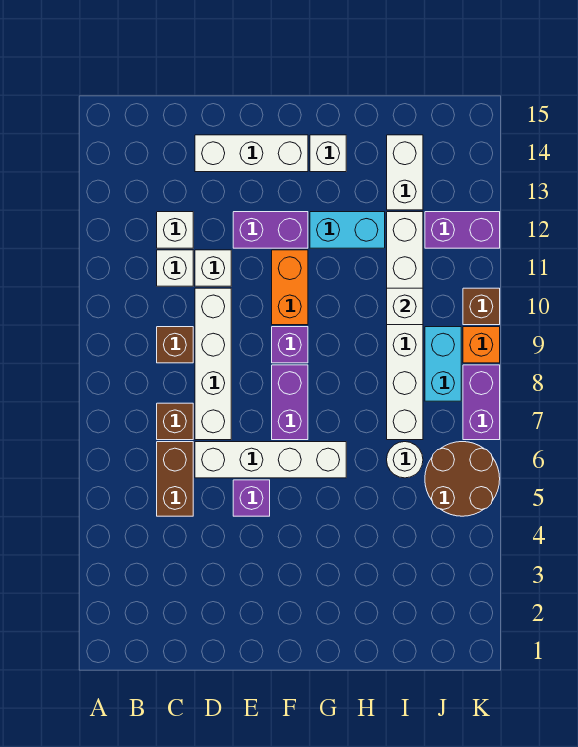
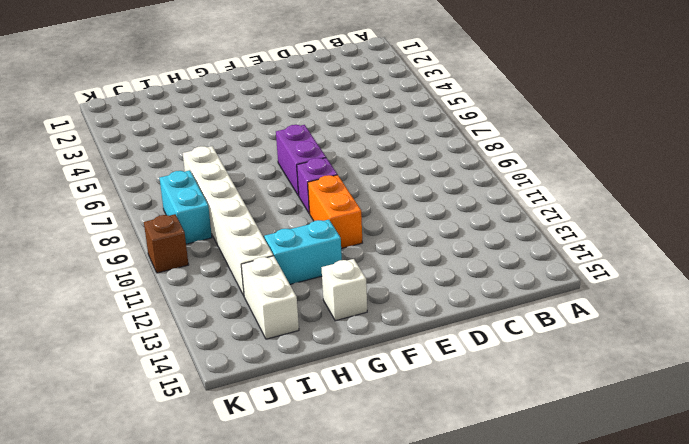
none -> brown brick C5:C6 level 1
none -> brown brick C7 level 1
none -> brown brick C9 level 1

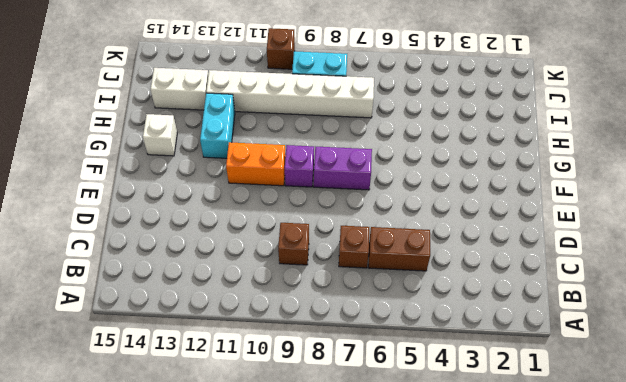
none -> white brick C11 level 1
none -> white brick C12 level 1
none -> white brick D6:G6 level 1

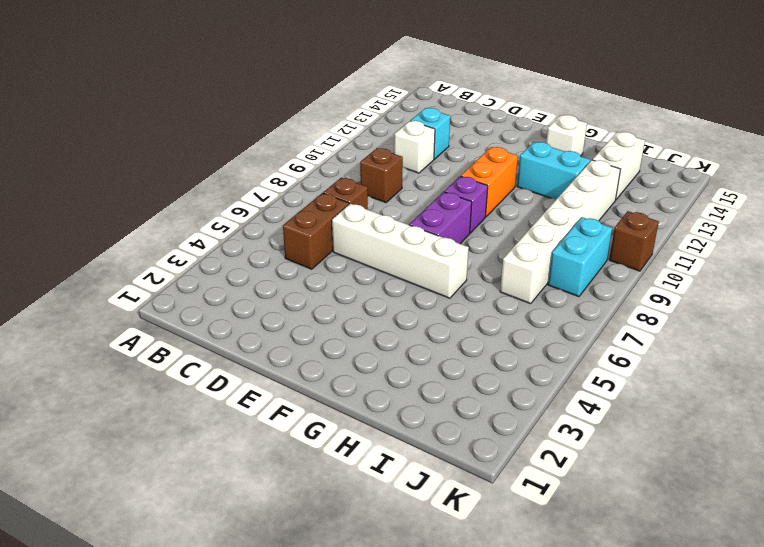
cyan brick C12 level 1 -> white brick C12 level 1
none -> white brick D7:D10 level 1
none -> white brick D11 level 1
none -> white brick D14:F14 level 1

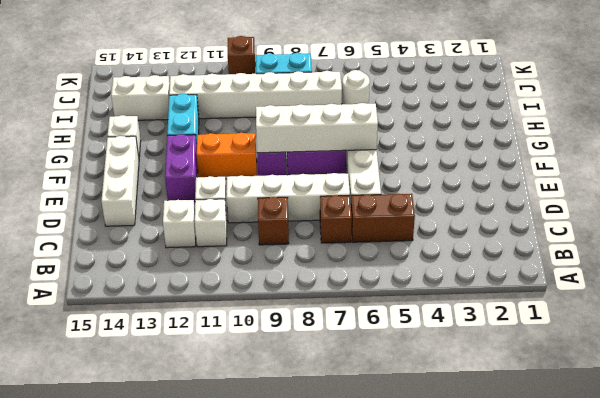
white brick F6:F9 level 2 -> none
none -> purple brick E5 level 1
none -> brown round brick J5:K6 level 1
none -> purple brick J12:K12 level 1

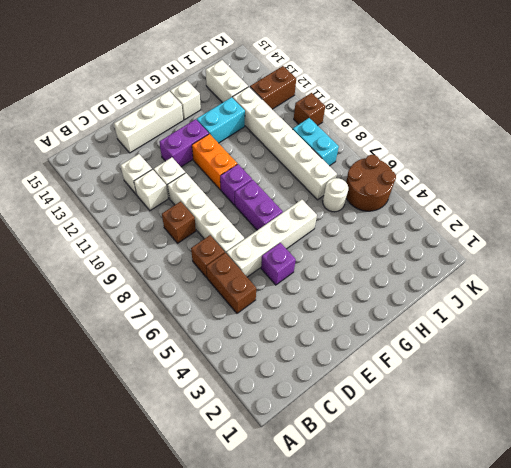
brown brick J12:K12 level 1 -> purple brick J12:K12 level 1
none -> purple brick K7:K8 level 1
none -> orange brick K9 level 1
none -> white brick I10 level 2

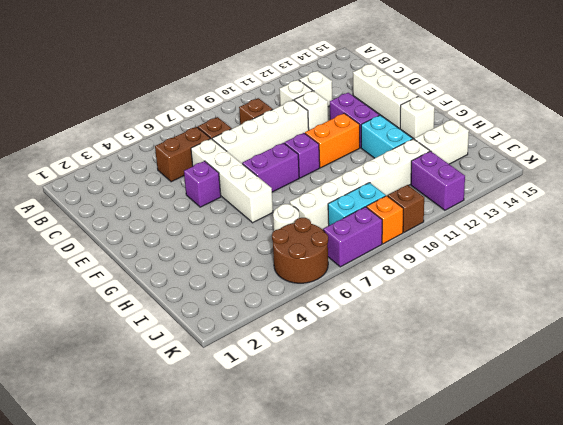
none -> white brick I10 level 2

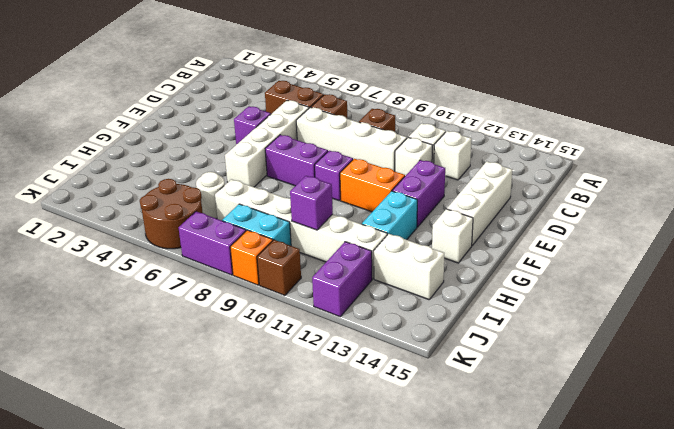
purple brick I10 level 2 -> white brick I10 level 2

